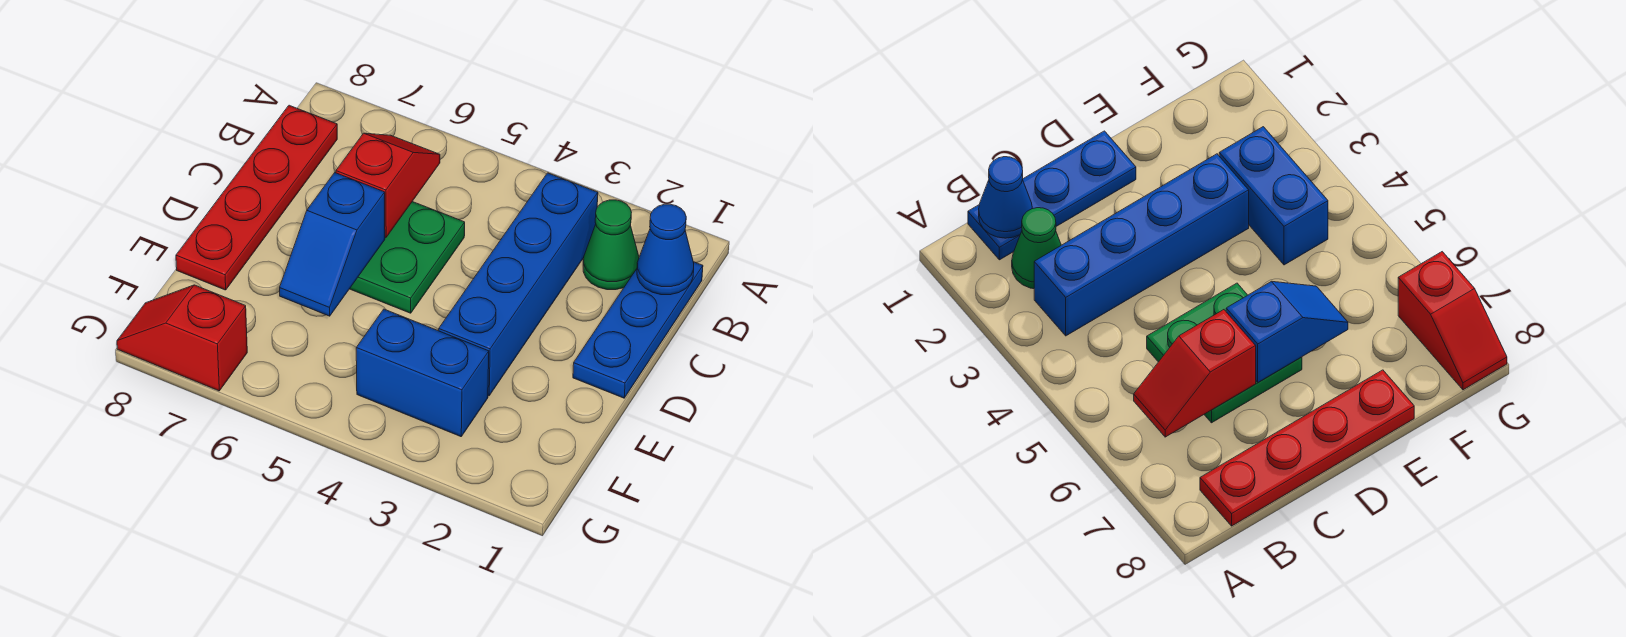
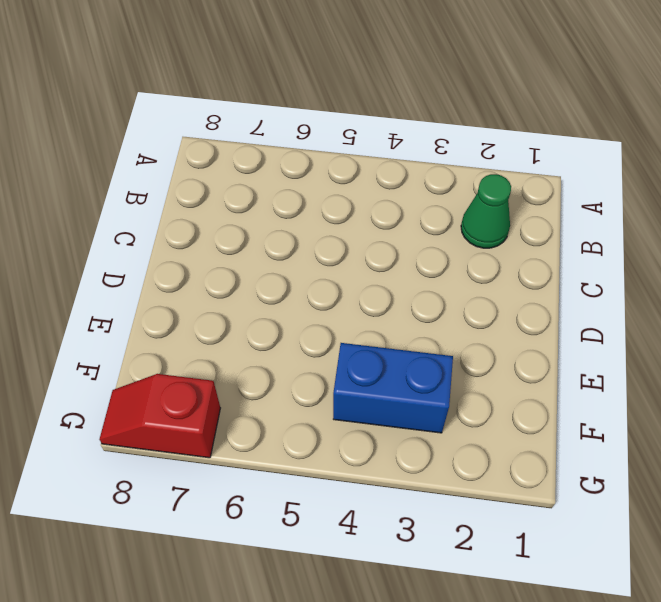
none -> blue plate B1:D1 level 1
none -> blue brick B3:E3 level 1

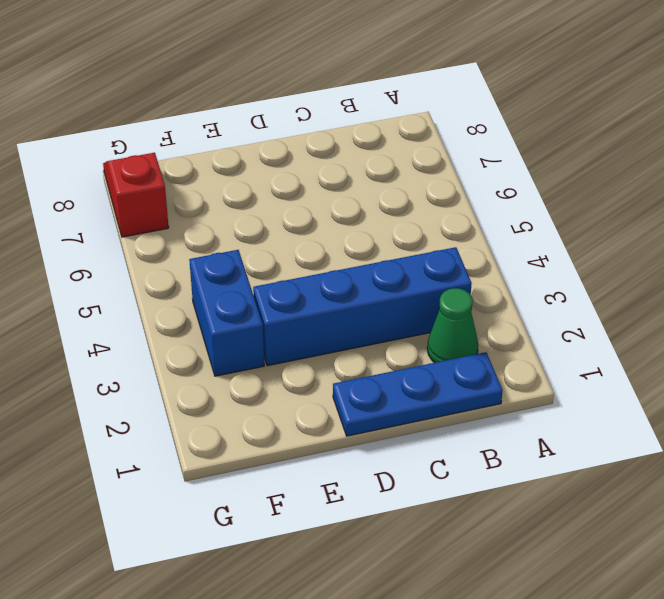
none -> red plate B8:E8 level 1
none -> green plate C5:D6 level 1

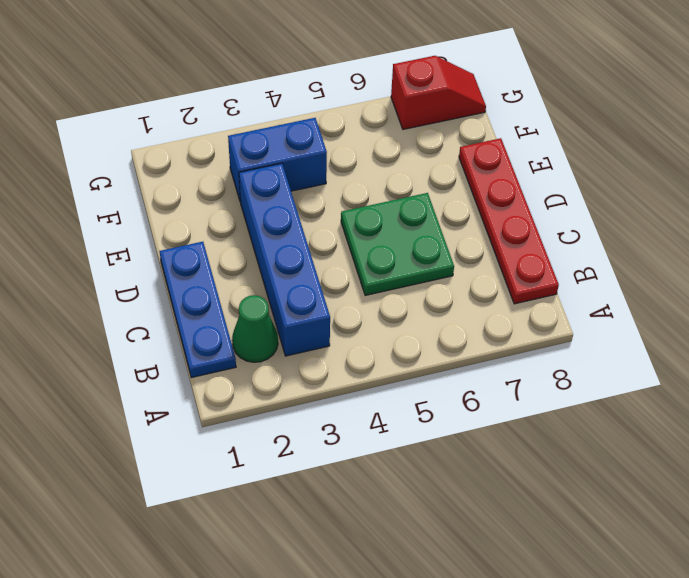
none -> blue cone B1 level 2
none -> red slope B6:C6 level 2 top C

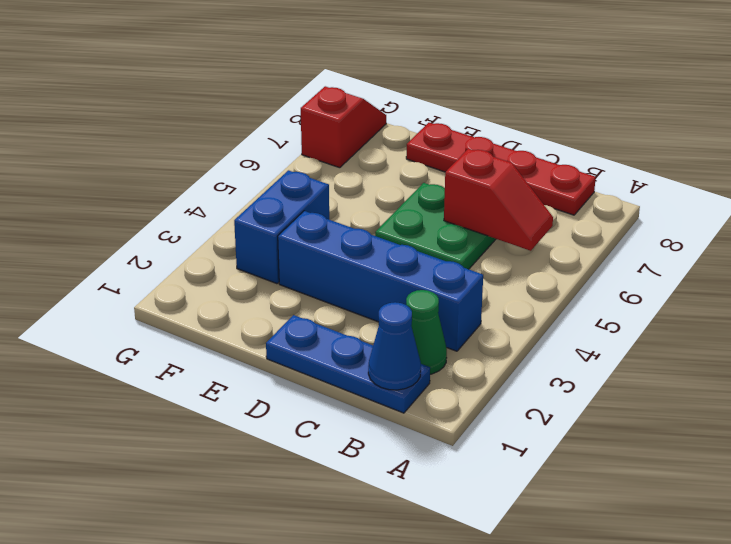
none -> blue slope D6:E6 level 2 top D

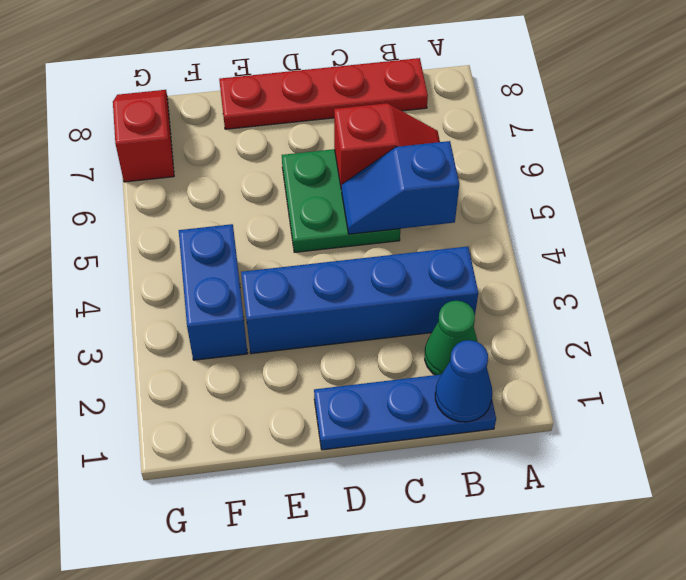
blue slope B5:C5 level 2 top B -> blue slope D6:E6 level 2 top D

